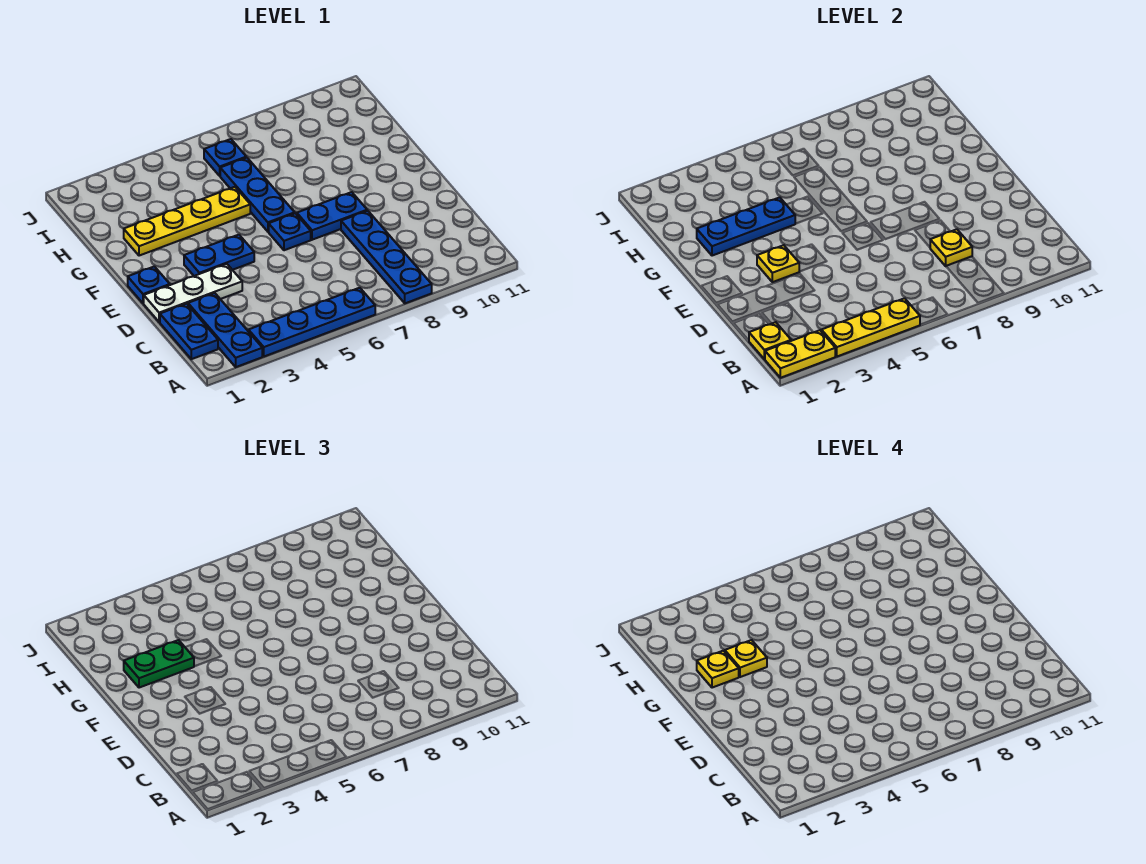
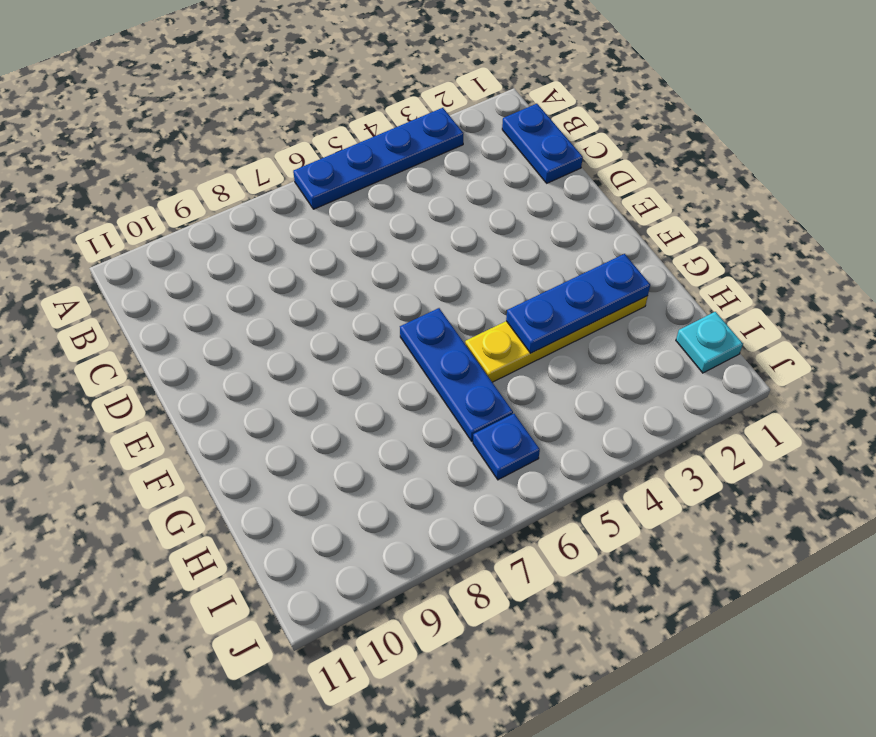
cyan plate I1 level 1 -> none
none -> blue plate A2:C2 level 1
none -> blue plate A8:D8 level 1
none -> white plate D1:D3 level 1

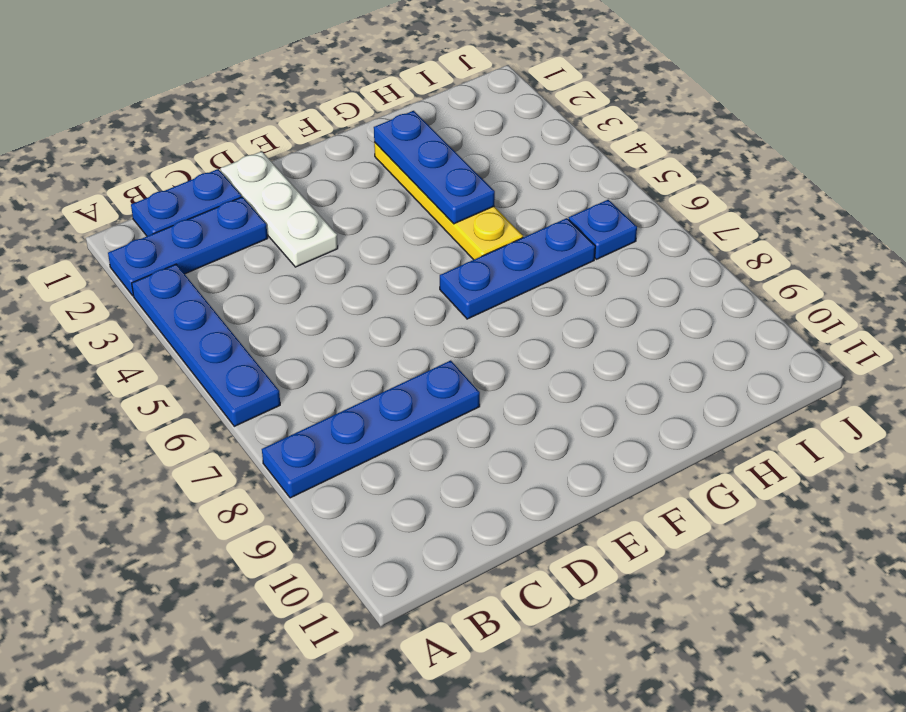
none -> blue plate E1 level 1
none -> blue plate E3:E4 level 1
none -> blue plate E6 level 1

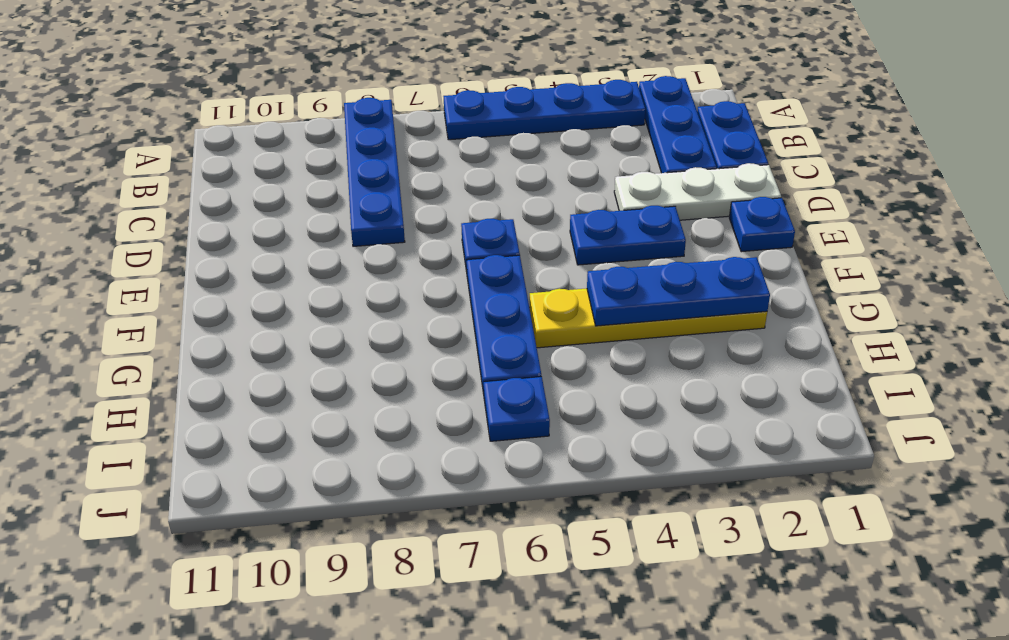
none -> blue plate E7:E8 level 1
none -> yellow plate A1:A2 level 2
none -> yellow plate A3:A5 level 2

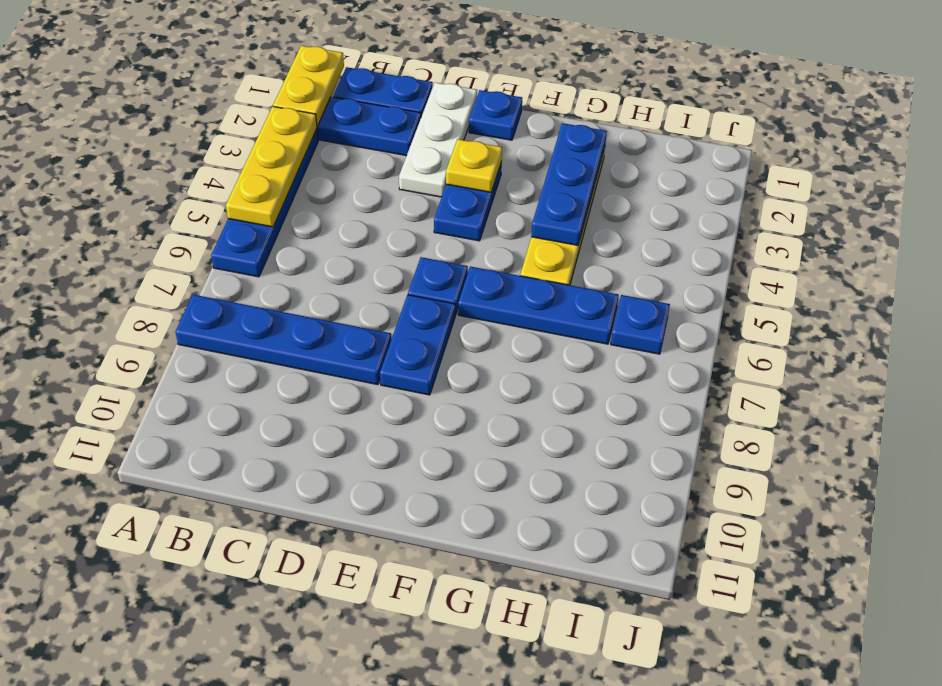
none -> yellow plate B1 level 2
none -> yellow plate C8 level 2
none -> green plate G2:G3 level 3

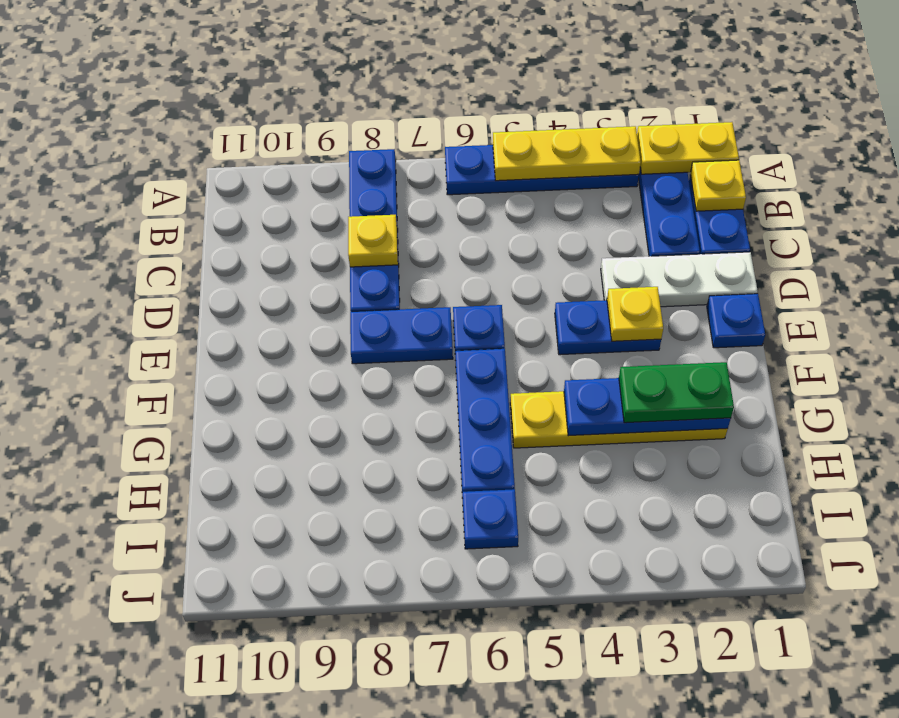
none -> yellow plate G2 level 4
none -> yellow plate G3 level 4

